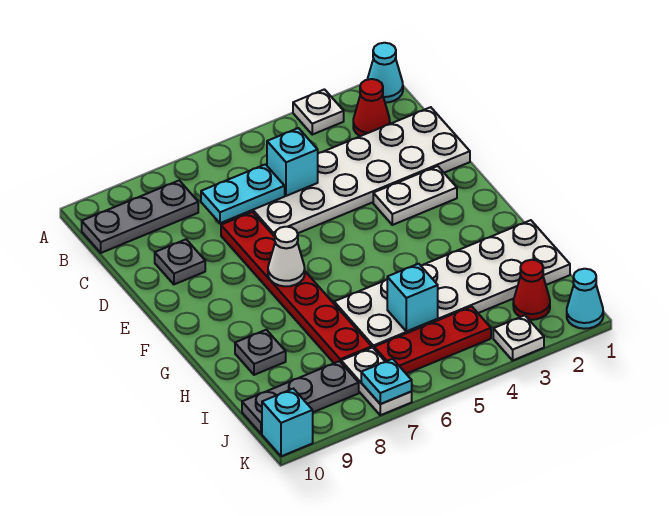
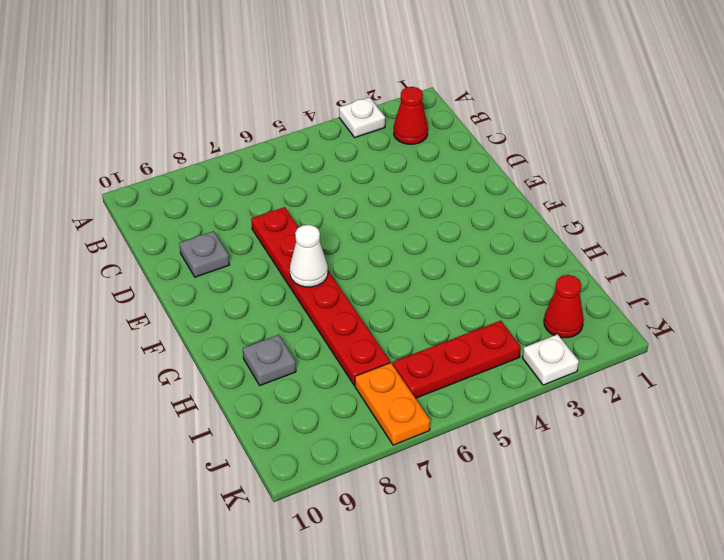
orange plate J7:K7 level 1 -> white plate J7:K7 level 1
none -> cyan cone A1 level 1
none -> grey plate B8:B10 level 1
none -> white plate C1:D6 level 1

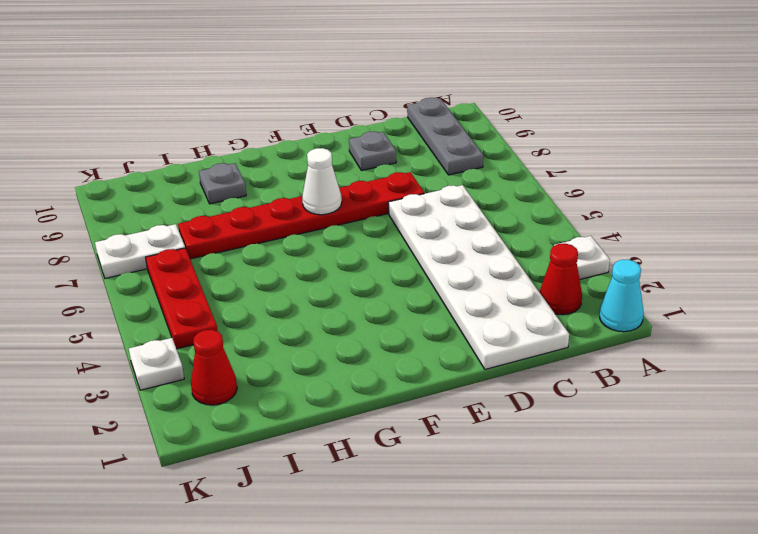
none -> white plate E2:E3 level 1
none -> white plate H1:I6 level 1
none -> grey plate J8:J10 level 1

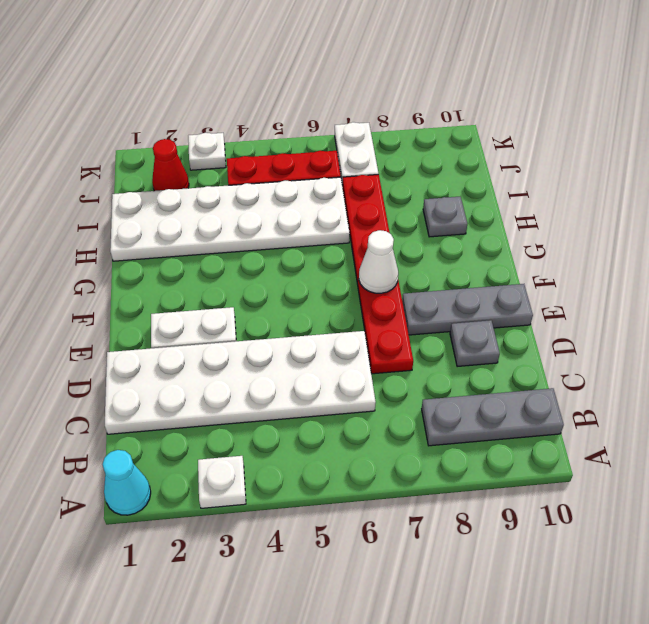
grey plate E8:E10 level 1 -> grey plate J8:J10 level 1
none -> red cone B2 level 1
none -> cyan cone K1 level 1
none -> cyan brick K10 level 1

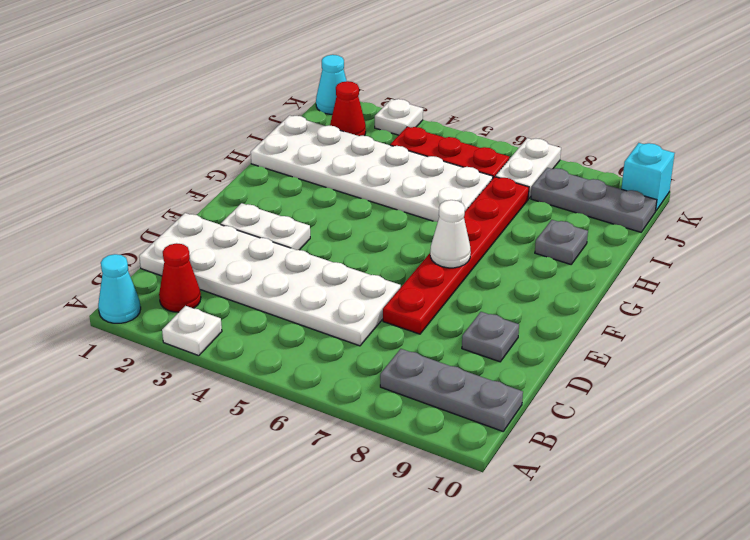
none -> cyan brick C5 level 2
none -> cyan plate C6:C7 level 2
none -> cyan brick I5 level 2

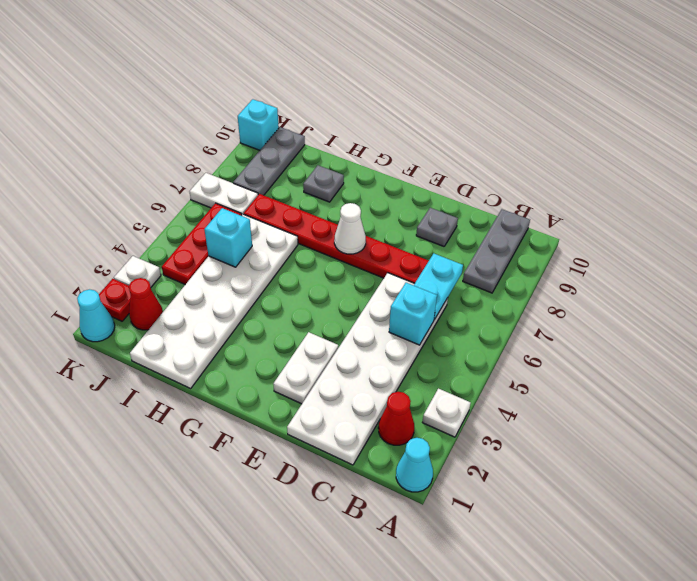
red plate K2 level 1 -> none
none -> cyan plate K7 level 2

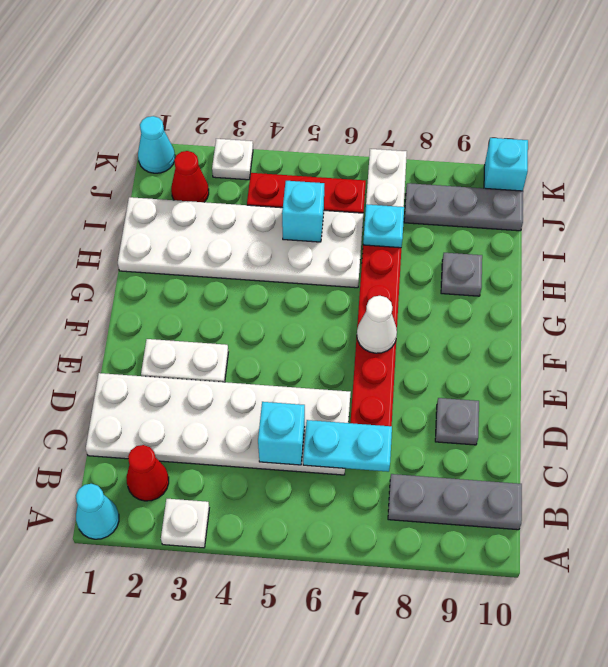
cyan plate I7 level 2 -> cyan plate K7 level 2

